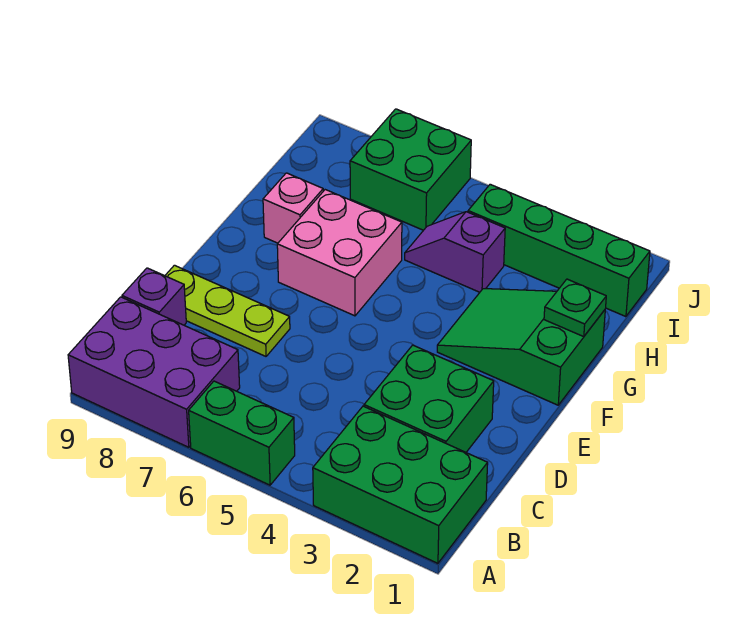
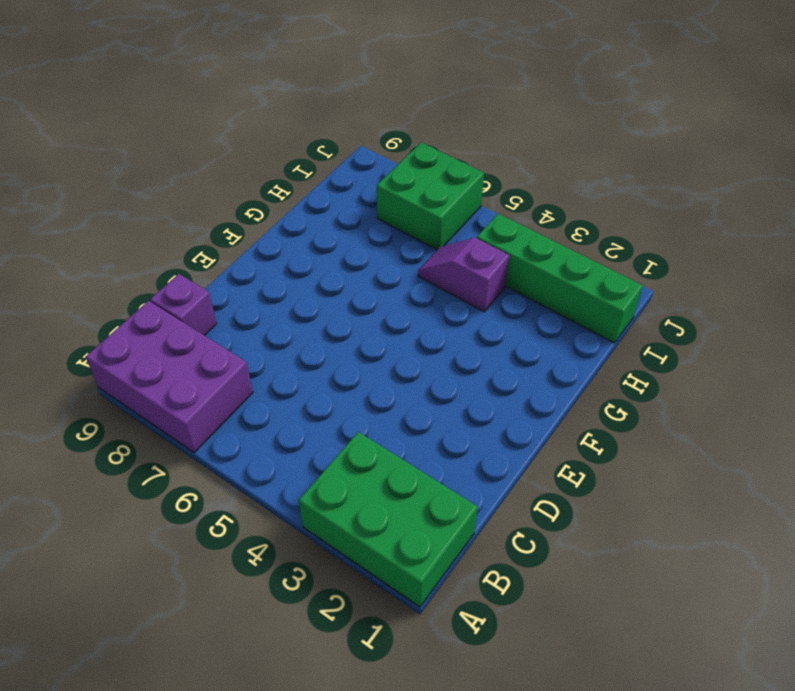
none -> green brick A5:A6 level 1
none -> green brick C2:D3 level 1
none -> lime plate D7:D9 level 1

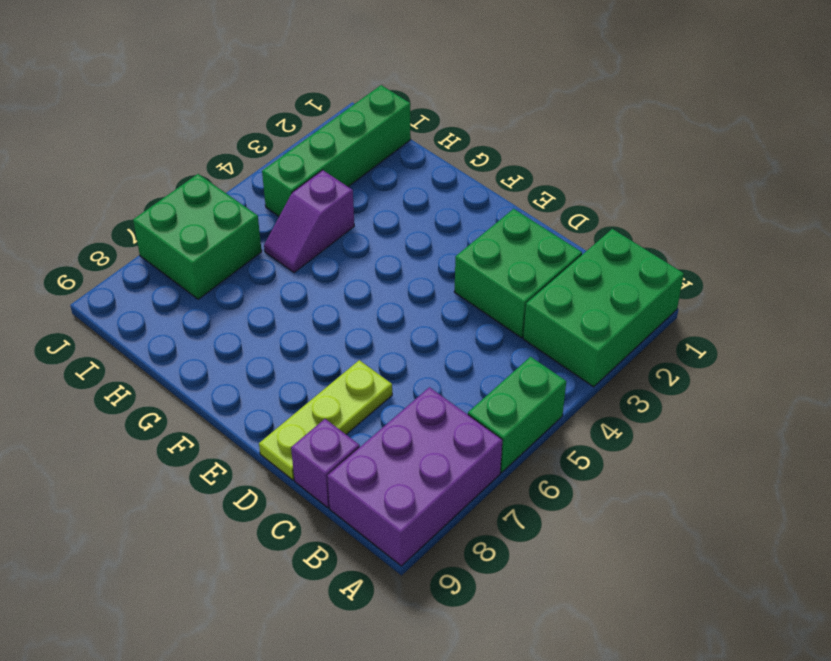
none -> green slope F1:G3 level 1 top 1
none -> pink brick F6:G7 level 1
none -> pink brick G8 level 1

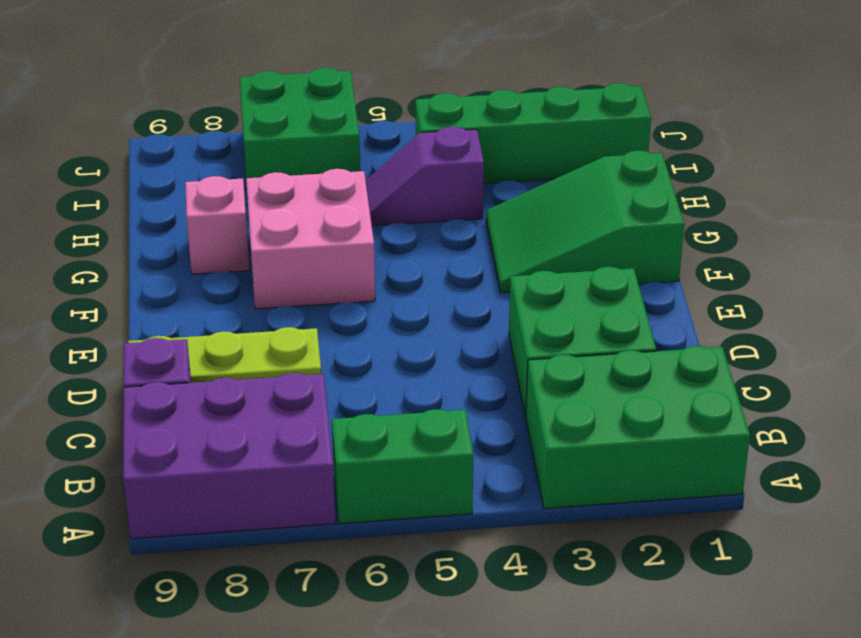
none -> green plate G1 level 2

